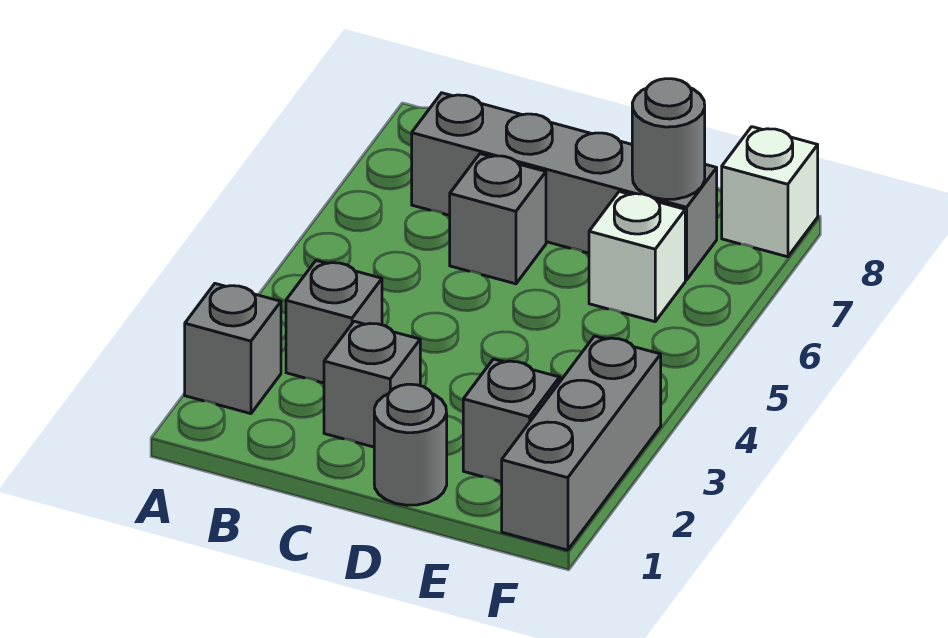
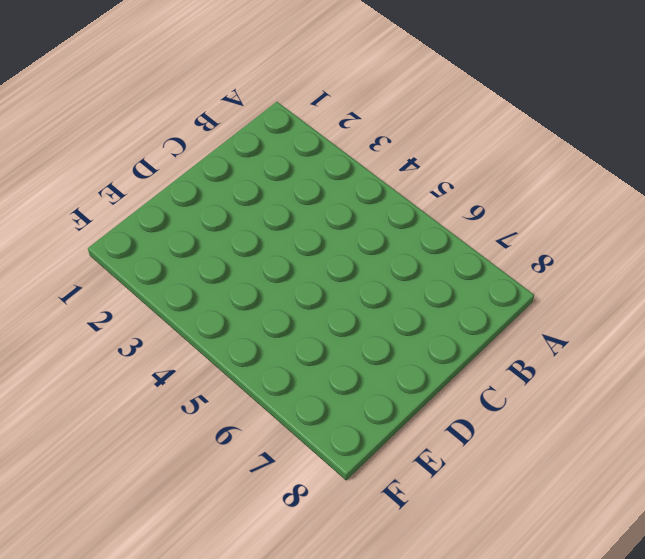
none -> grey brick A2 level 1
none -> grey brick B3 level 1

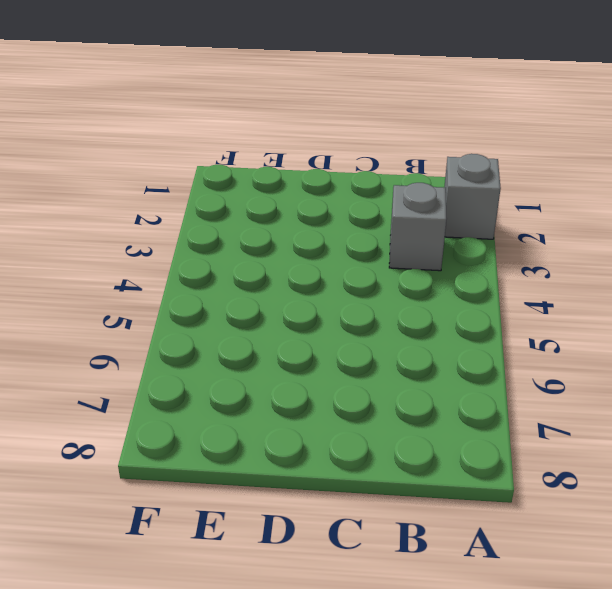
none -> grey brick B7:E7 level 1
none -> grey brick C2 level 1

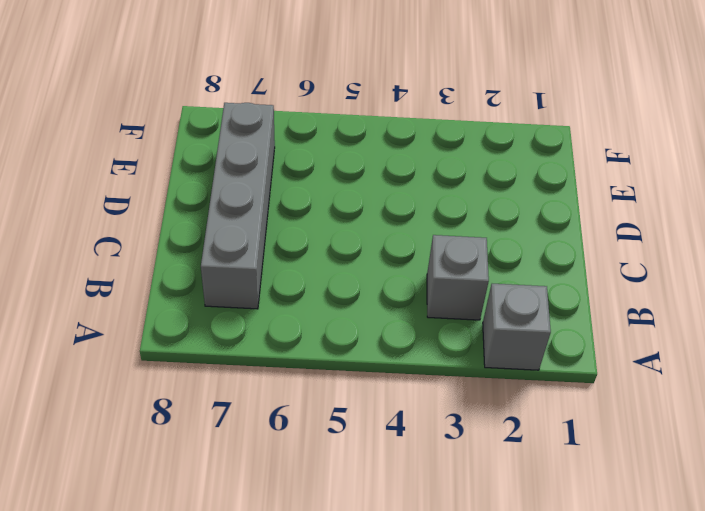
none -> grey brick C2 level 1
none -> grey brick C6 level 1

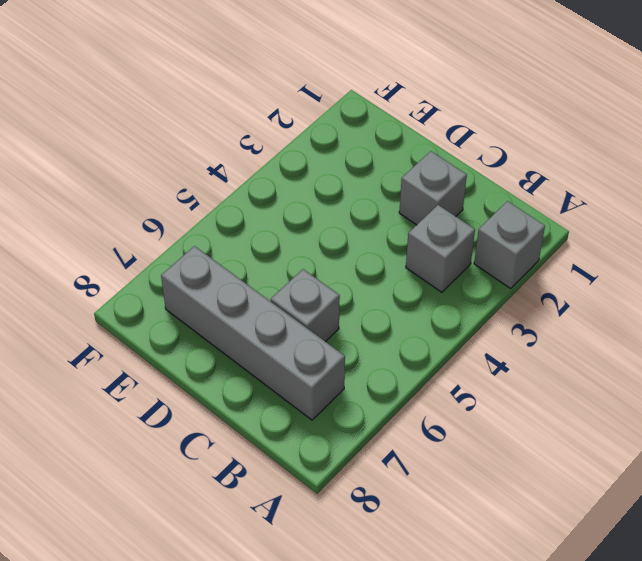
none -> grey round brick D1 level 1
none -> grey brick E2 level 1

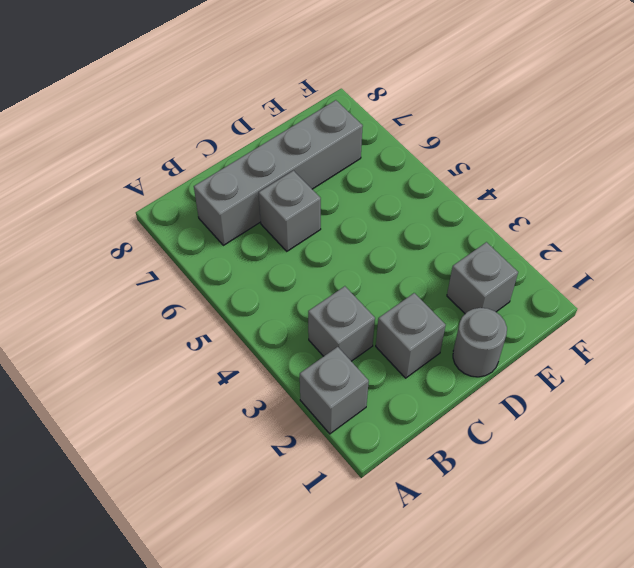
none -> white brick E6 level 1
none -> grey brick F1:F3 level 1

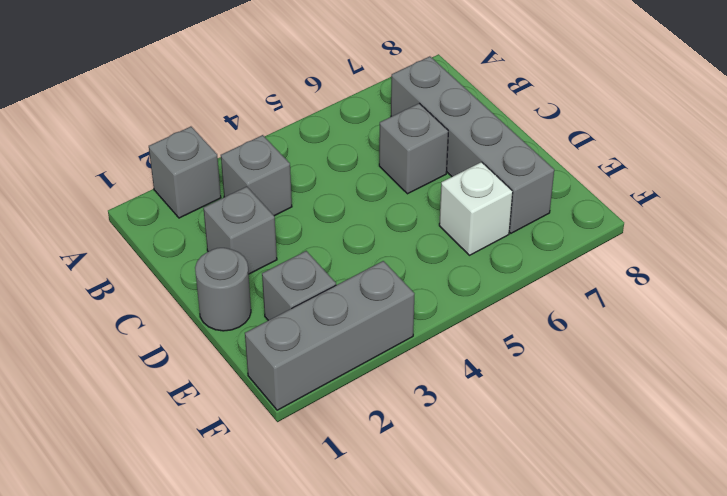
none -> white brick F8 level 1
none -> grey round brick E7 level 2

